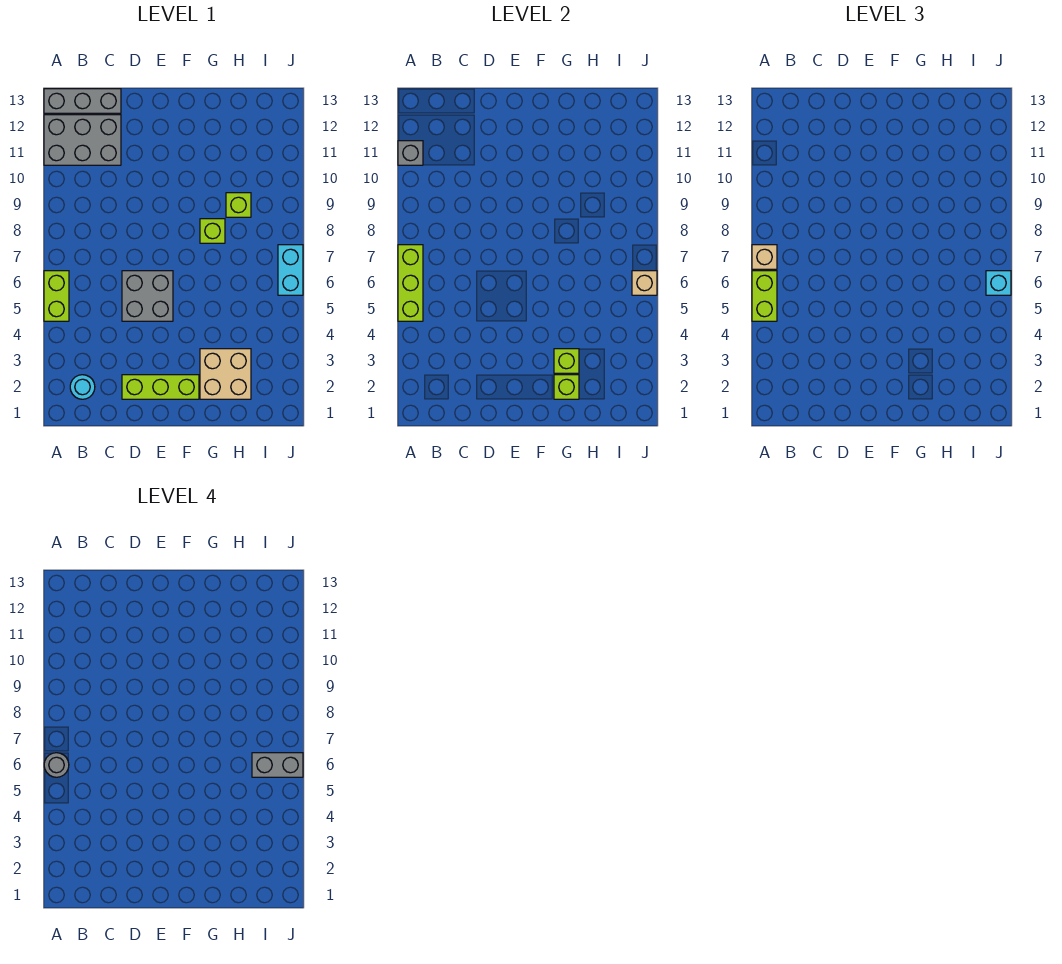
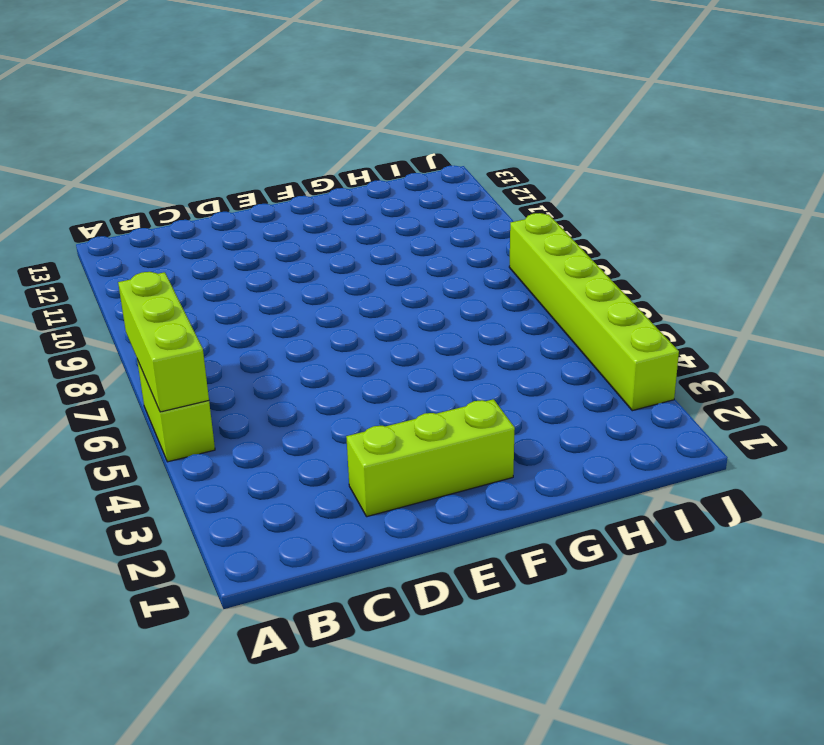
lime brick J3:J8 level 1 -> cyan brick J6:J7 level 1
none -> grey brick A11:C12 level 1
none -> grey brick A13:C13 level 1
none -> cyan round brick B2 level 1

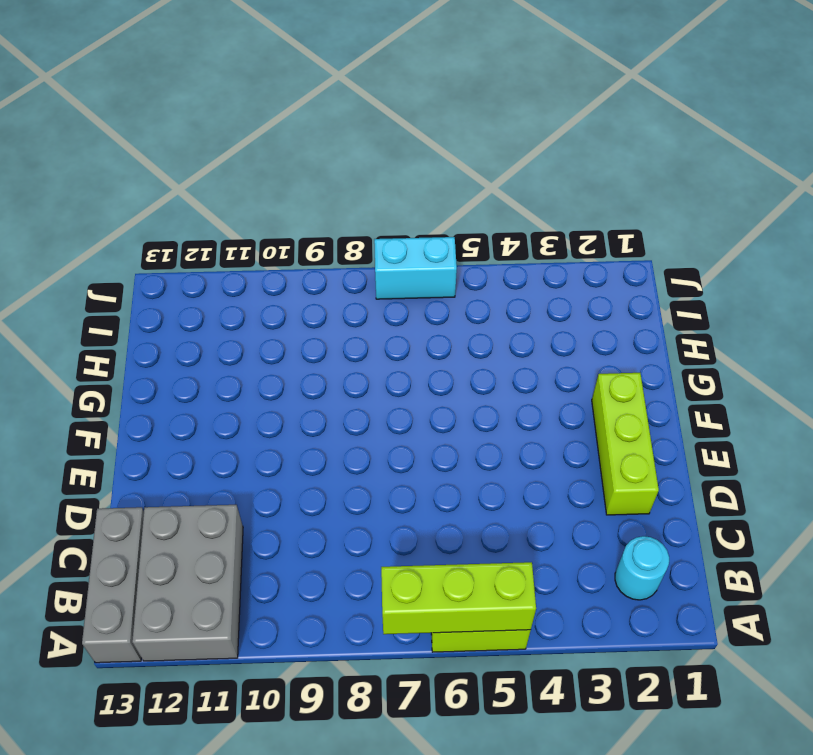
none -> grey brick D5:E6 level 1
none -> tan brick G2:H3 level 1
none -> lime brick G8 level 1

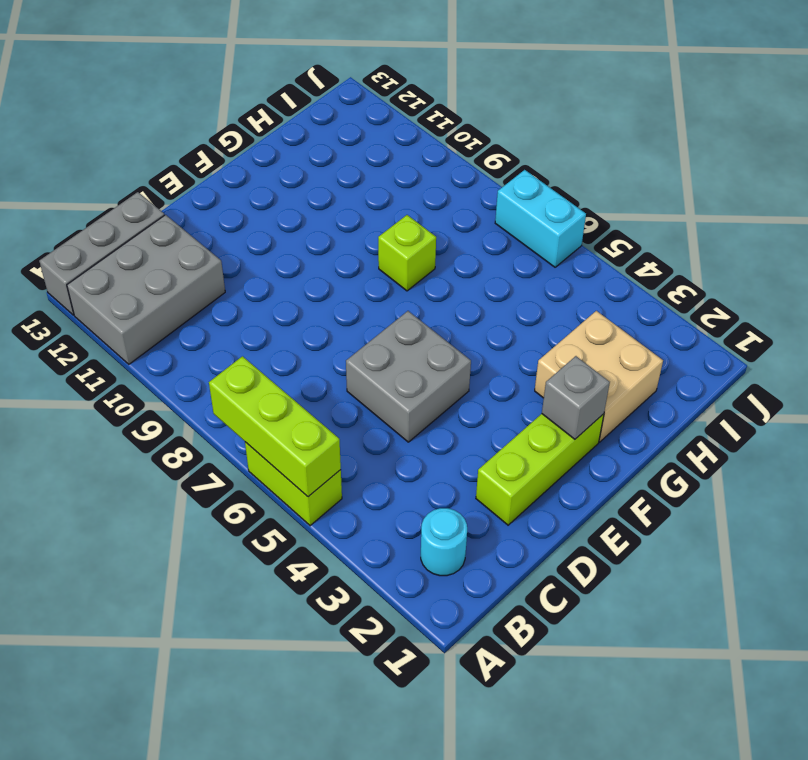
grey brick F2 level 2 -> grey brick A11 level 2
none -> lime brick H9 level 1
none -> lime brick G2 level 2
none -> lime brick G3 level 2

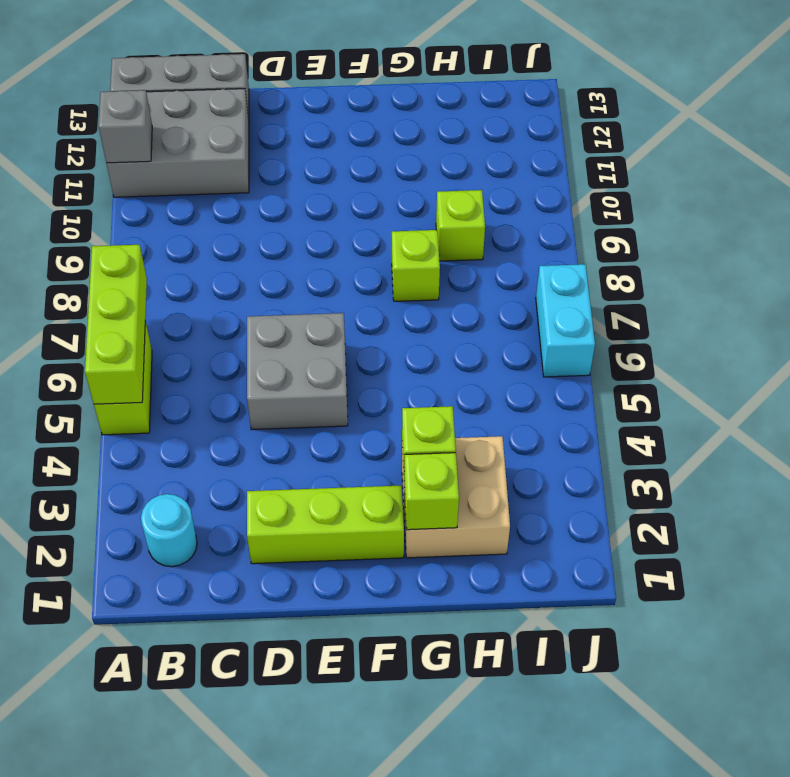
none -> tan brick J6 level 2
none -> lime brick A5:A6 level 3
none -> tan brick A7 level 3

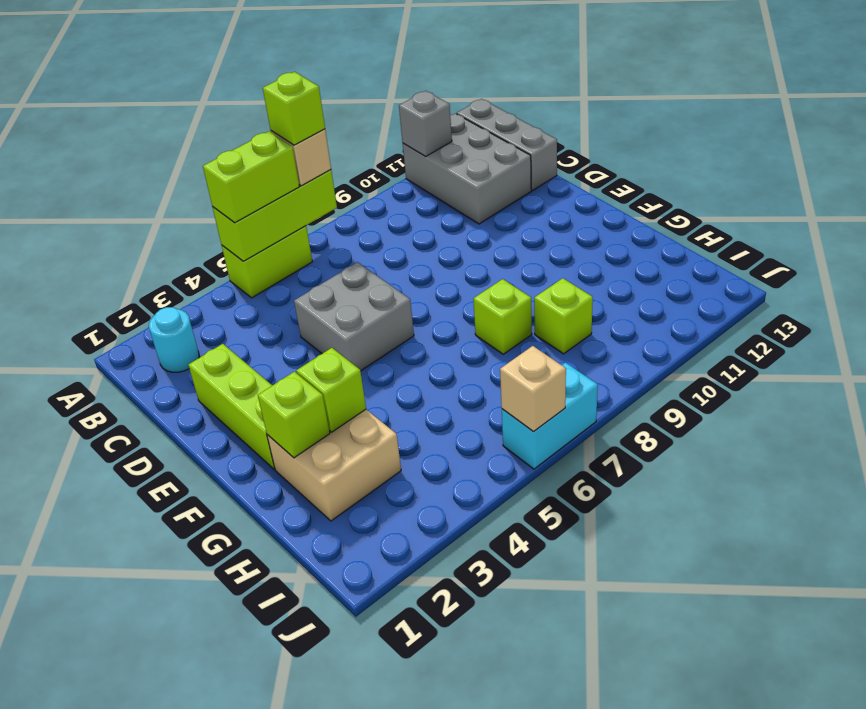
lime brick A7 level 4 -> none
none -> cyan brick J6 level 3
none -> grey round brick A6 level 4
none -> grey brick I6:J6 level 4

